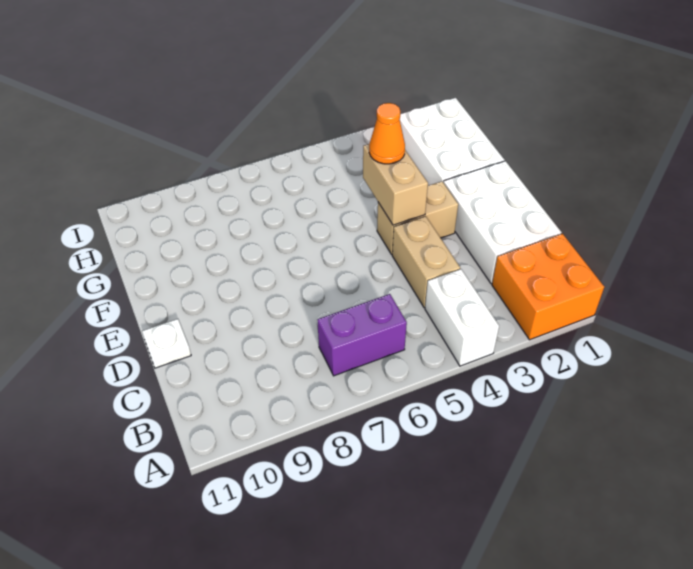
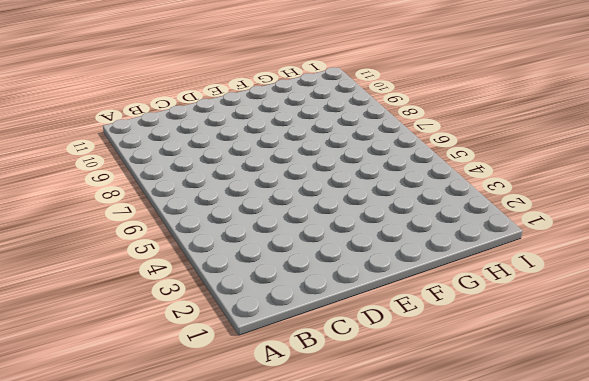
none -> orange brick A1:B2 level 1
none -> white brick A4:B4 level 1

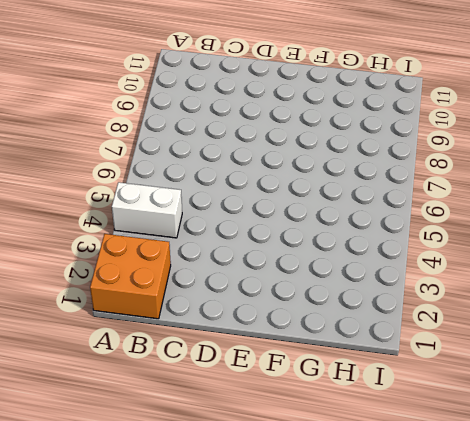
none -> purple brick B6:B7 level 1
none -> white brick C1:E2 level 1

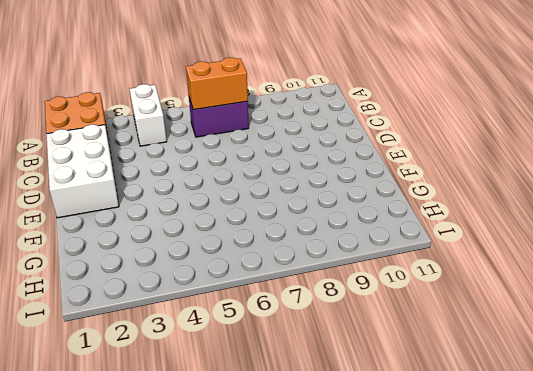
orange brick B6:B7 level 2 -> none
none -> tan brick C4:D4 level 1
none -> white plate D11 level 1

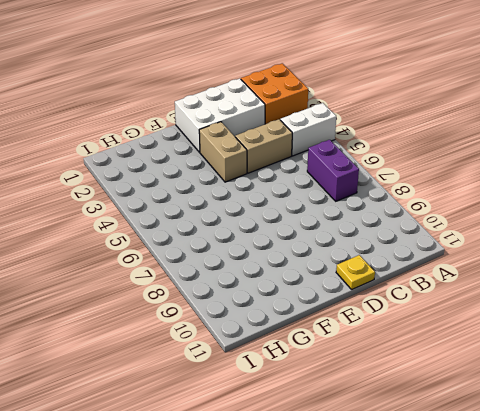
yellow plate D11 level 1 -> white plate D11 level 1
none -> white brick F1:H2 level 1
none -> tan brick E4:F4 level 2

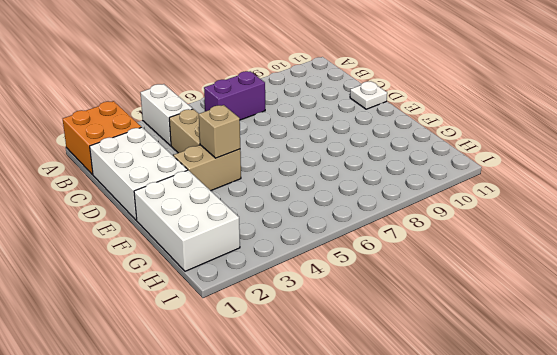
tan brick E4 level 2 -> tan brick E4:F4 level 2
none -> orange cone F4 level 3

